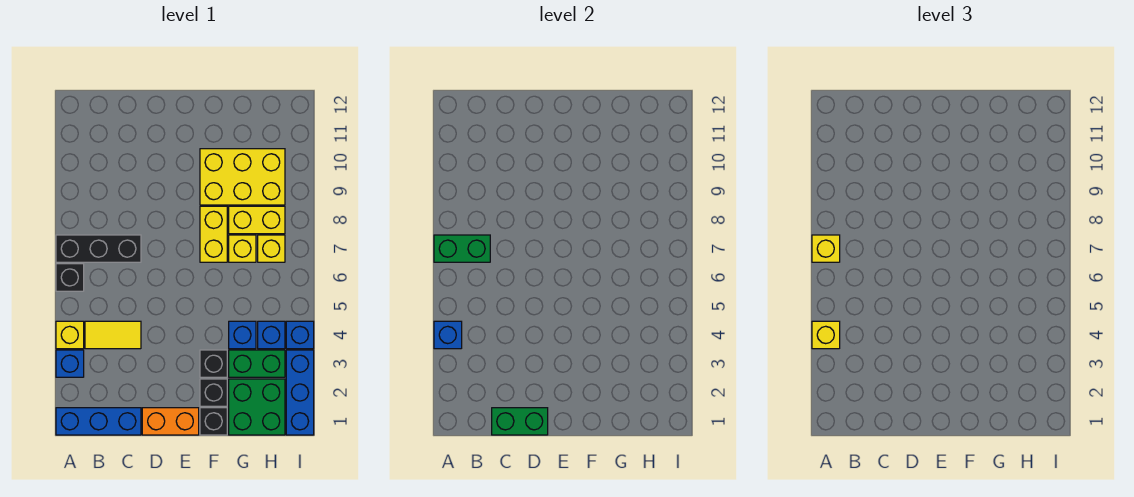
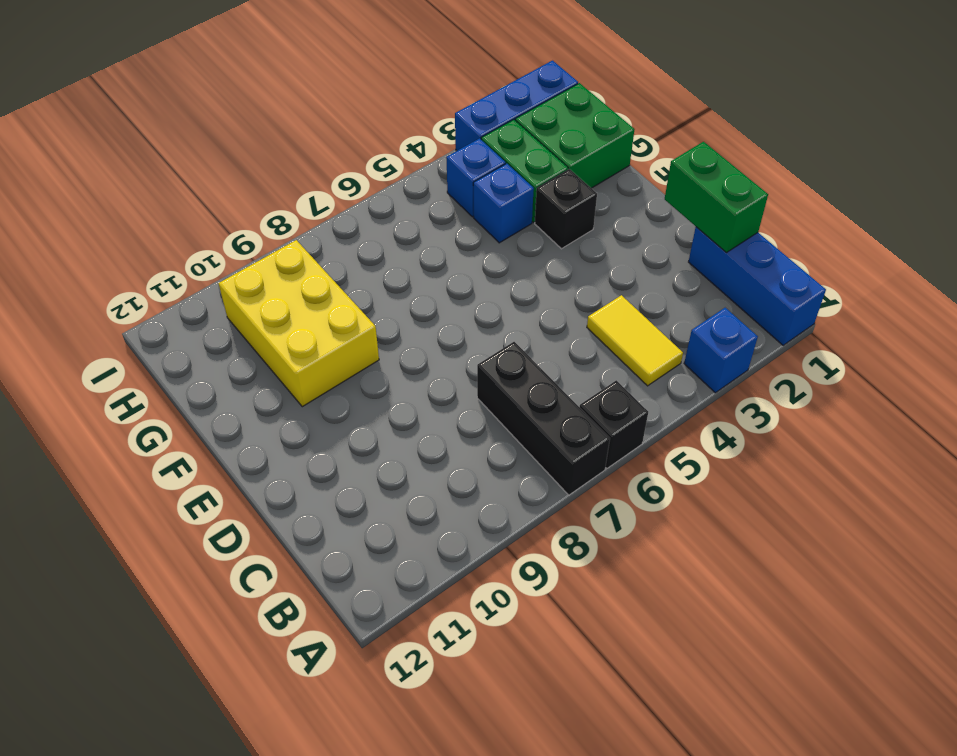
none -> yellow brick A4 level 1
none -> orange brick D1:E1 level 1
none -> black brick F1 level 1

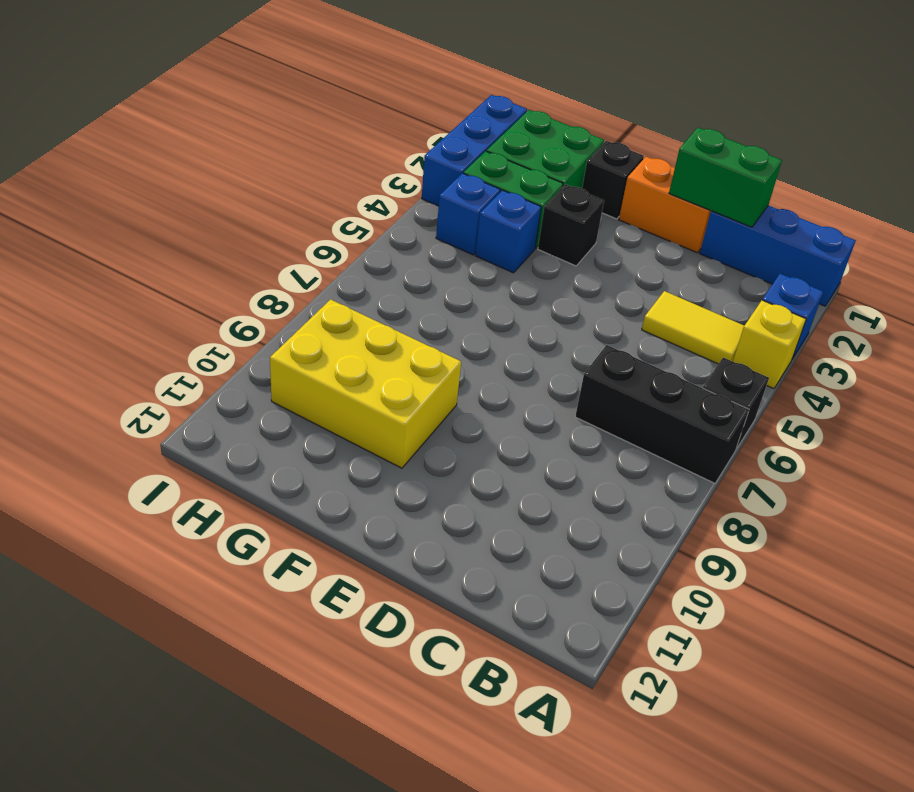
none -> black brick F2 level 1
none -> yellow brick F7:F8 level 1
none -> yellow brick G7 level 1

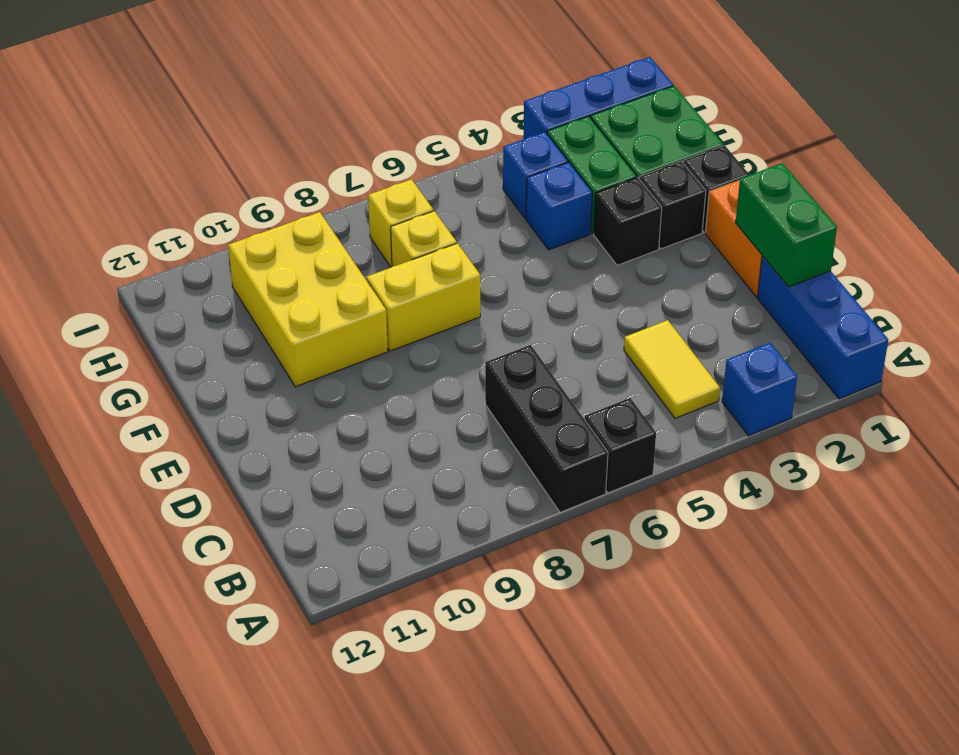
none -> yellow brick A4 level 1
none -> yellow brick G8:H8 level 1
none -> blue brick I4 level 1

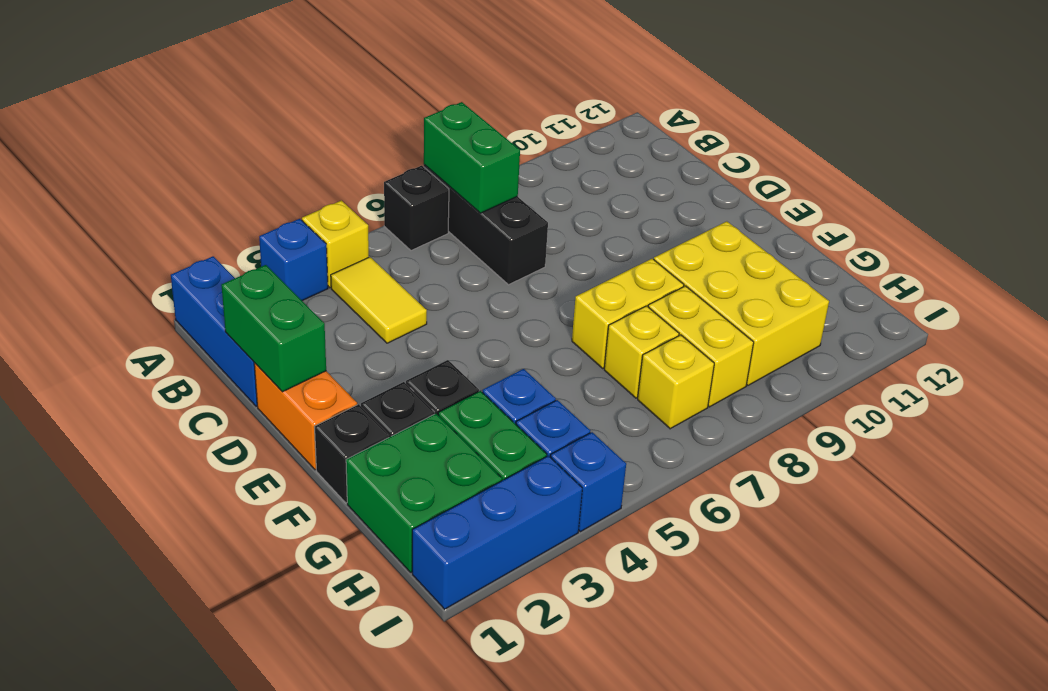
none -> blue brick A4 level 2
none -> yellow brick A4 level 3
none -> yellow brick A7 level 3

